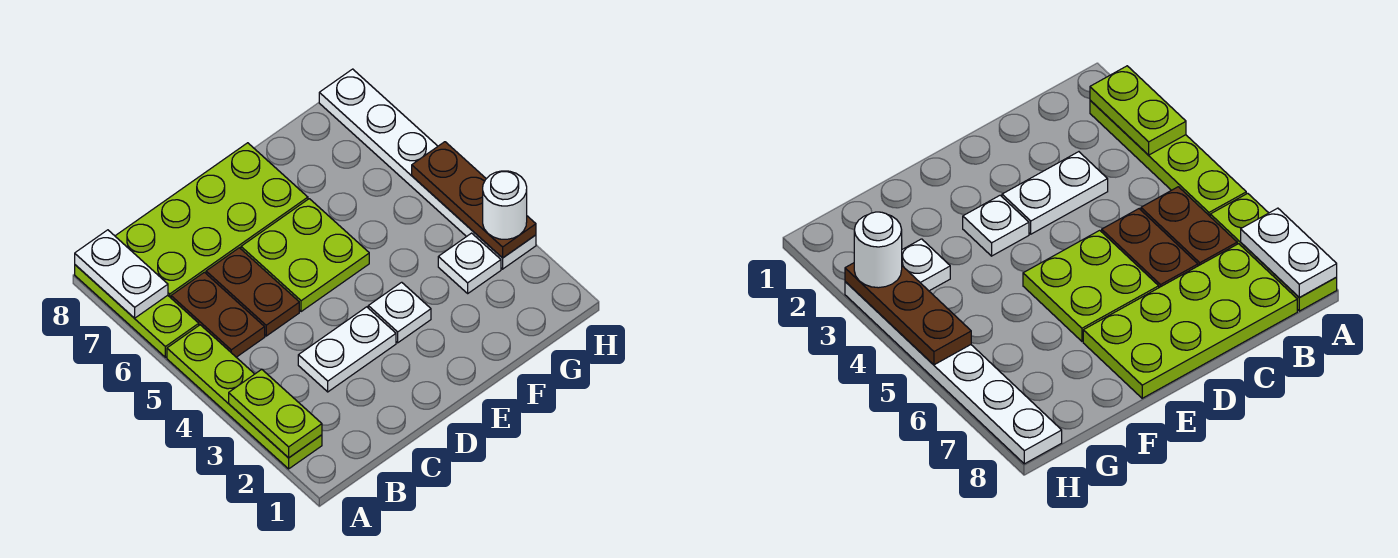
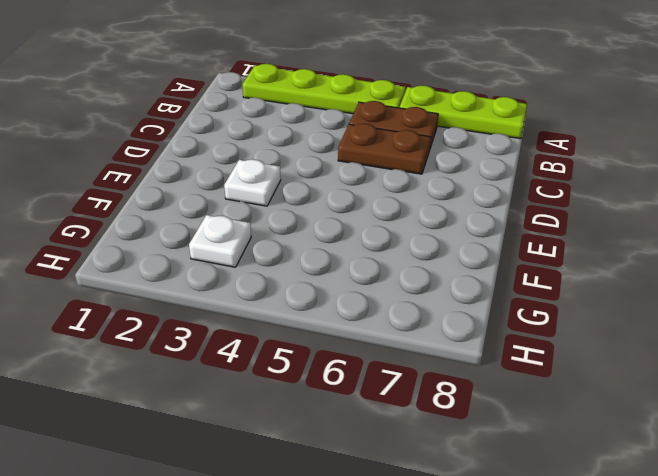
none -> lime plate B7:E8 level 1
none -> white plate C3:D3 level 1
none -> lime plate D5:E6 level 1

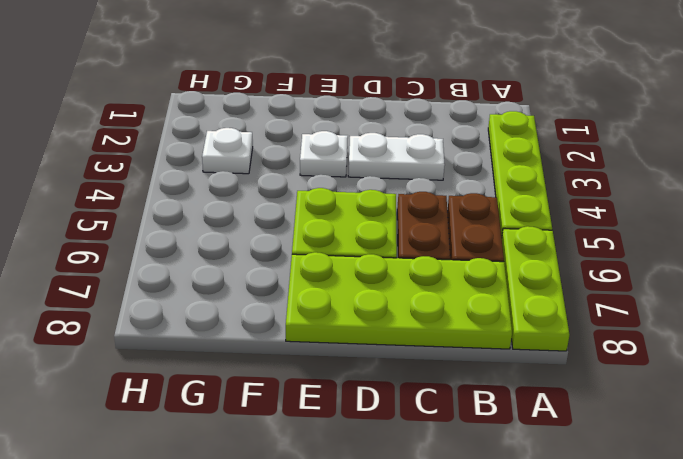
none -> white plate H3:H8 level 1
none -> lime plate A2:A3 level 2
none -> white plate A7:A8 level 2

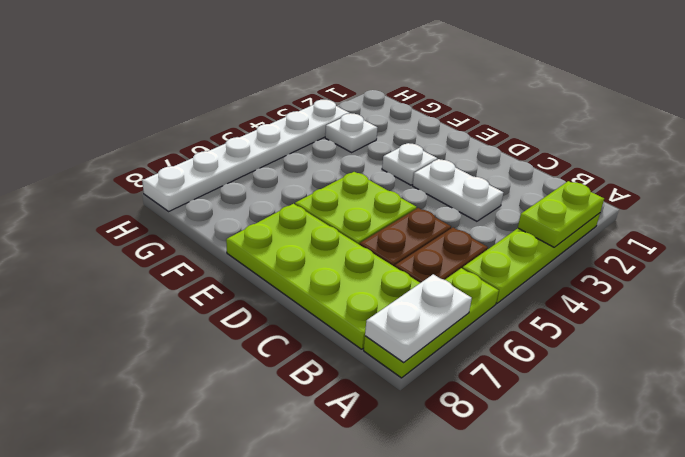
none -> brown plate H3:H5 level 2
none -> white round brick H3 level 3

